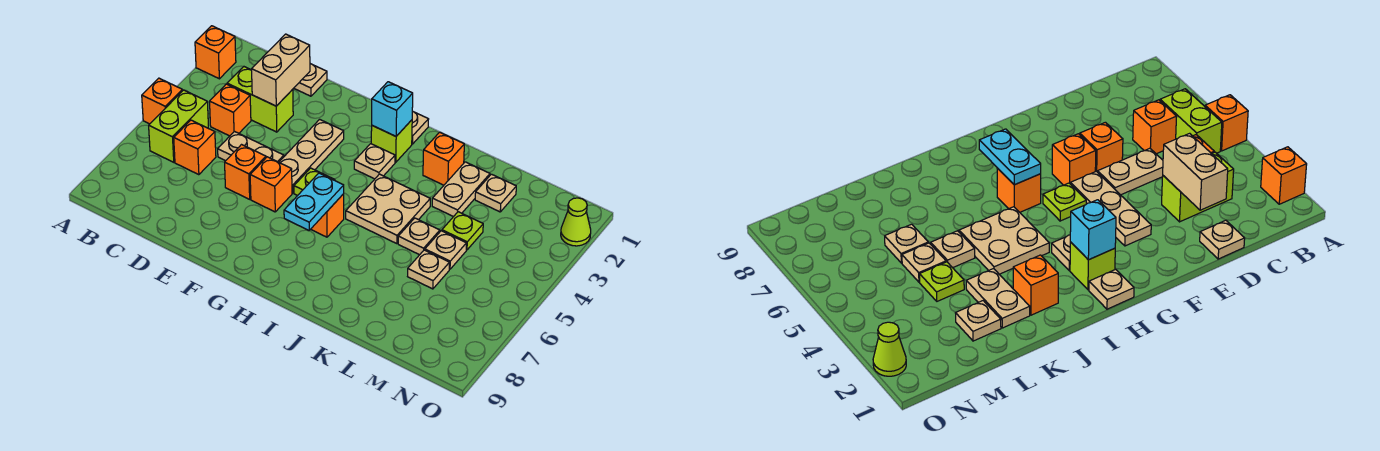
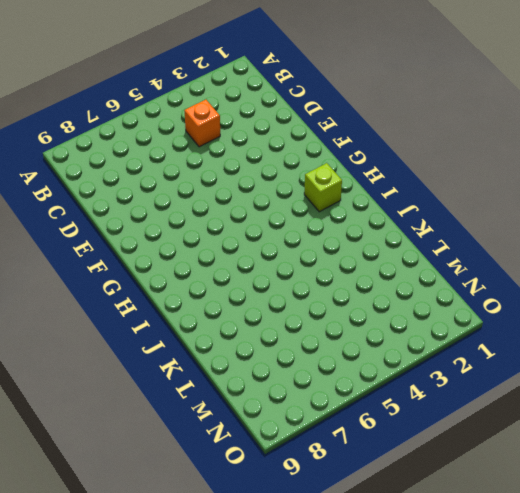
none -> orange brick A2 level 1
none -> orange brick A5 level 1
none -> lime brick B5:B6 level 1

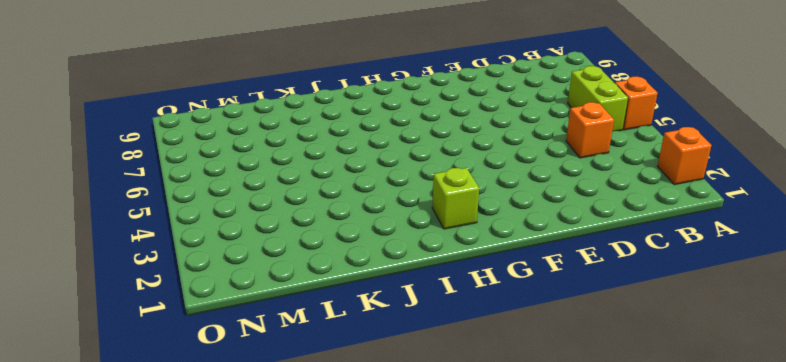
none -> lime brick C3:D3 level 1
none -> orange brick C6 level 1
none -> tan plate D1 level 1

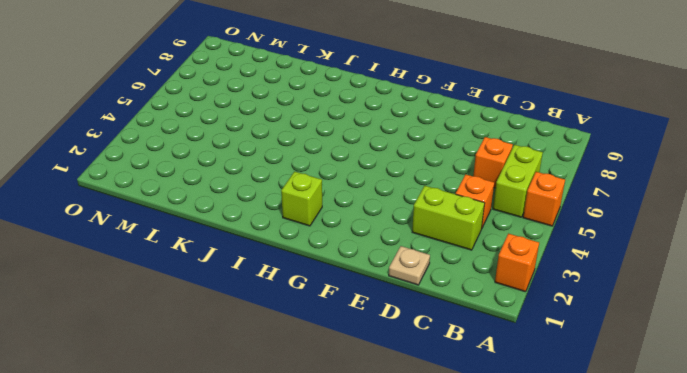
none -> tan plate D5:E5 level 1
none -> orange brick E6 level 1
none -> tan plate F3:F5 level 1

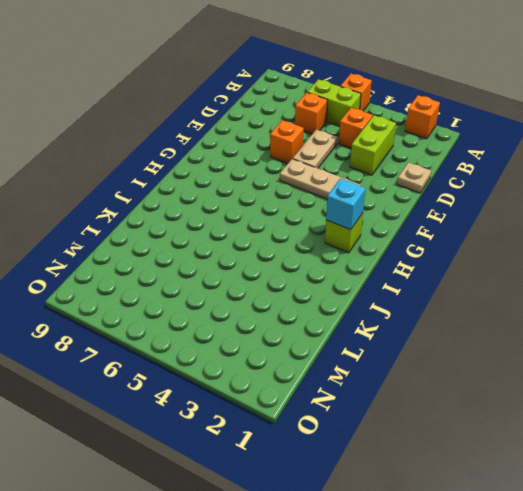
none -> orange brick F6 level 1
none -> lime plate G5 level 1
none -> tan plate H1 level 1

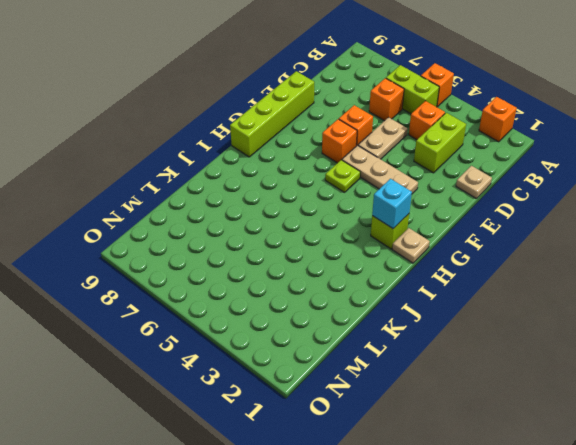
lime brick E9:H9 level 1 -> none
none -> tan plate H3 level 1
none -> orange brick H6 level 1
none -> tan plate I4:J5 level 1

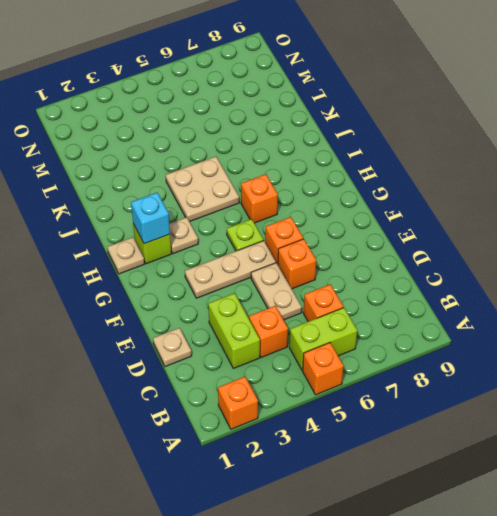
none -> orange brick J2 level 1
none -> tan plate K2:K3 level 1
none -> tan plate K5 level 1

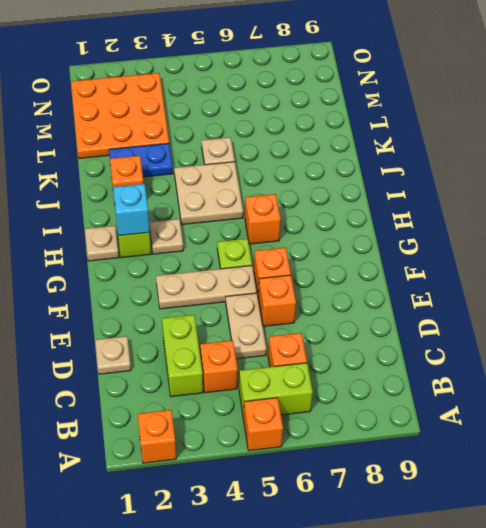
blue plate K2:K3 level 1 -> tan plate K2:K3 level 1
orange plate L1:N3 level 1 -> tan plate L2 level 1
none -> lime plate L4 level 1
none -> tan plate L5 level 1
none -> tan plate L6 level 1

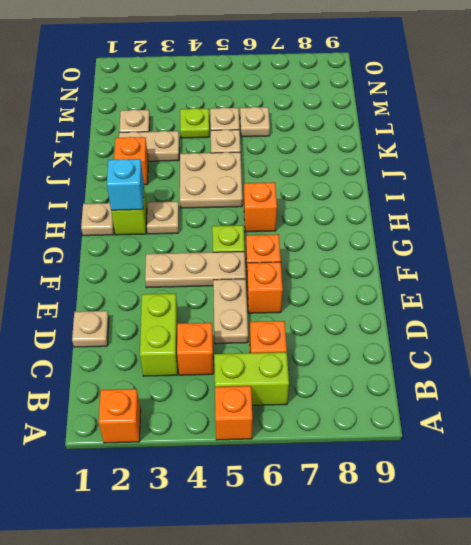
none -> lime cone O2 level 1
none -> tan brick D2:D3 level 2
none -> cyan plate H6:H7 level 2

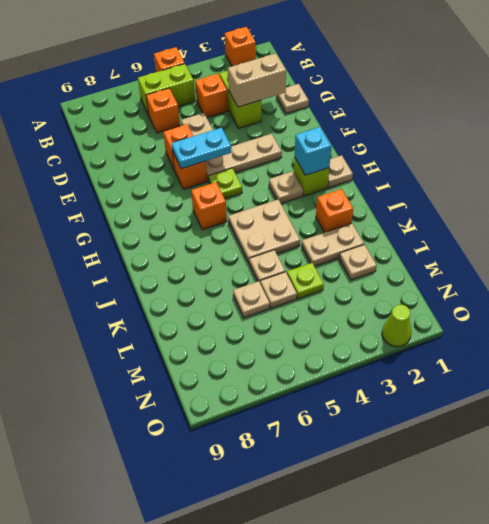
cyan plate F5:F6 level 2 -> cyan plate H6:H7 level 2

